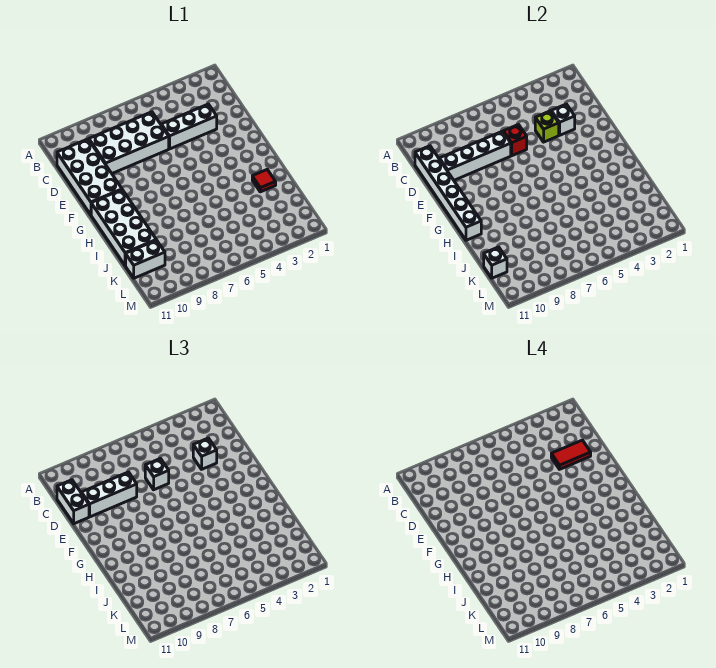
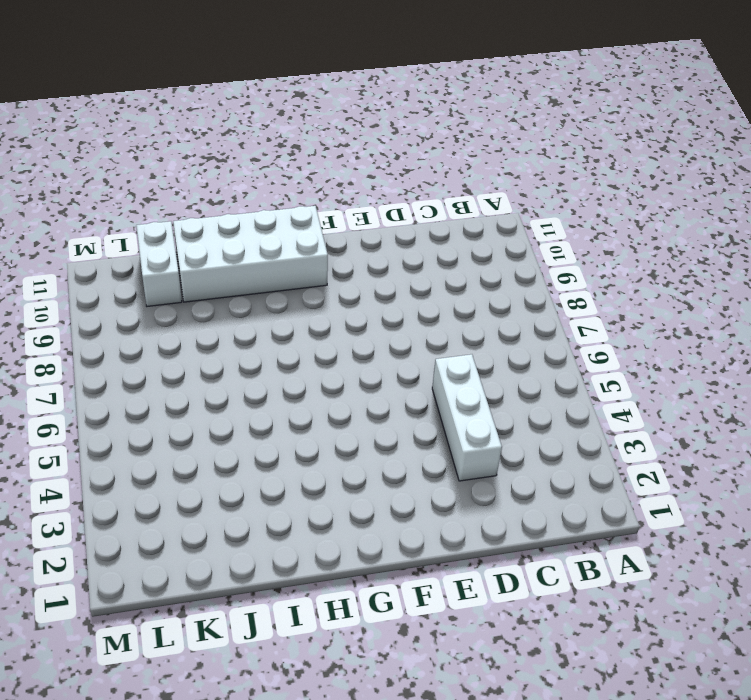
none -> white brick C6:D9 level 1
none -> white brick C10:F11 level 1
none -> red tile I2 level 1

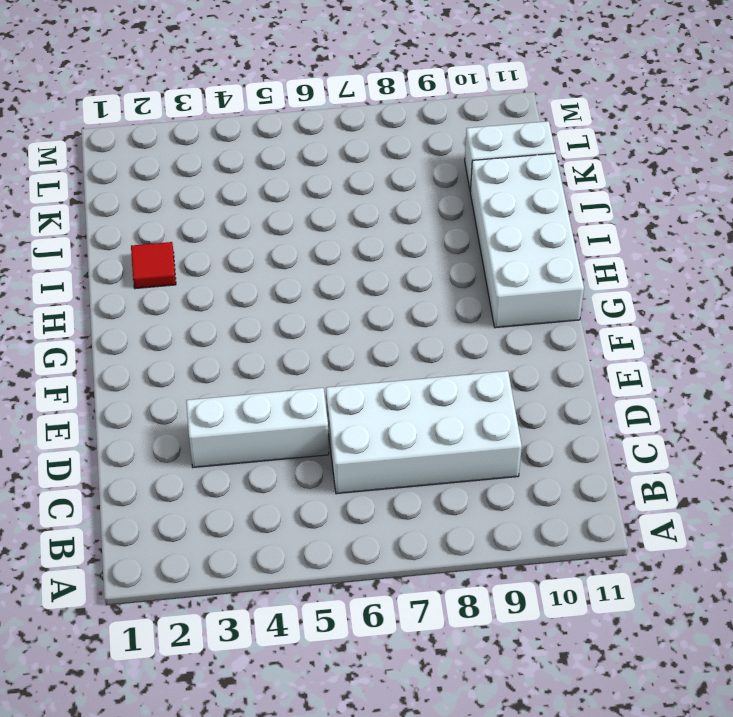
none -> white brick C10:F11 level 1
none -> white brick C11:H11 level 2
none -> white brick D3 level 2

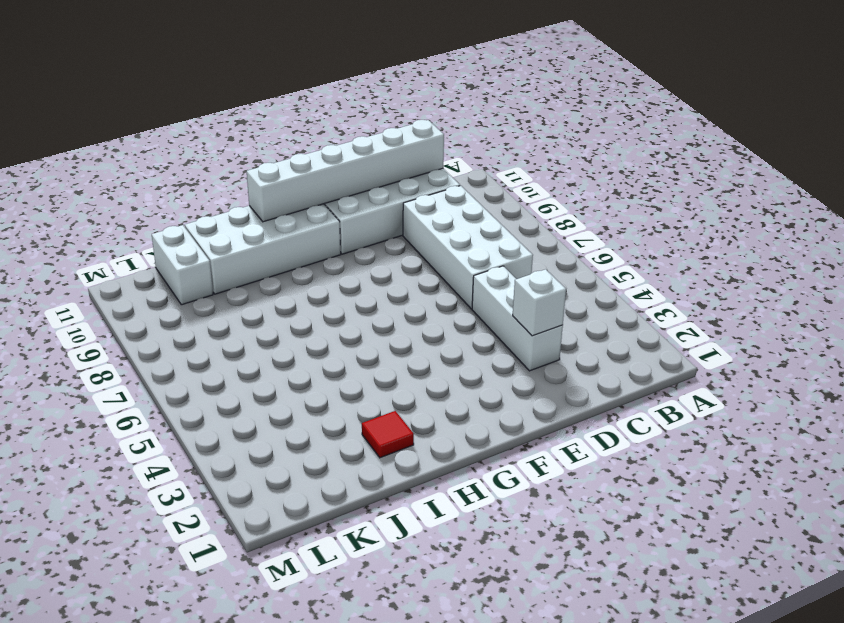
none -> lime brick D4 level 2
none -> red brick D6 level 2
none -> white brick D7:D10 level 2

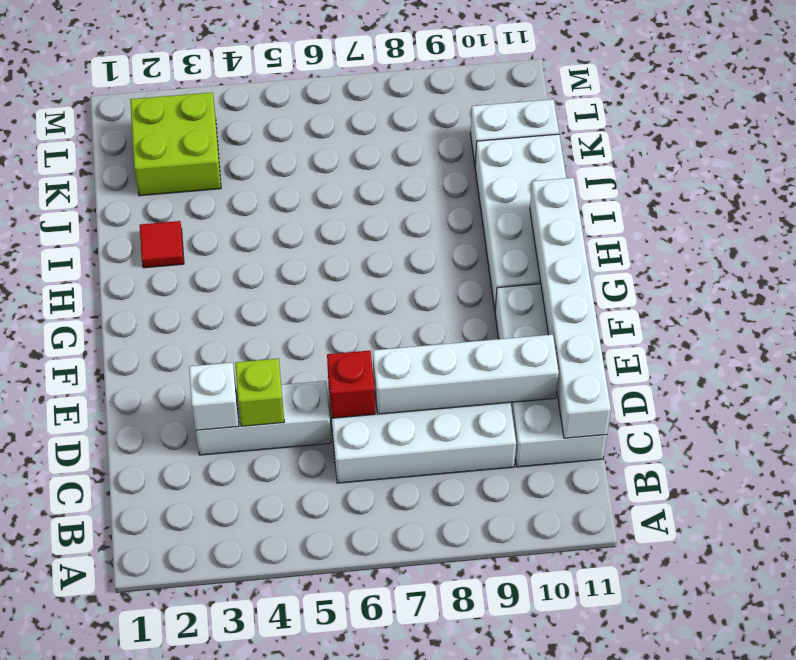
lime brick K2:L3 level 1 -> none
none -> white brick K11 level 2
none -> white brick C11:D11 level 3
none -> white brick D3 level 3

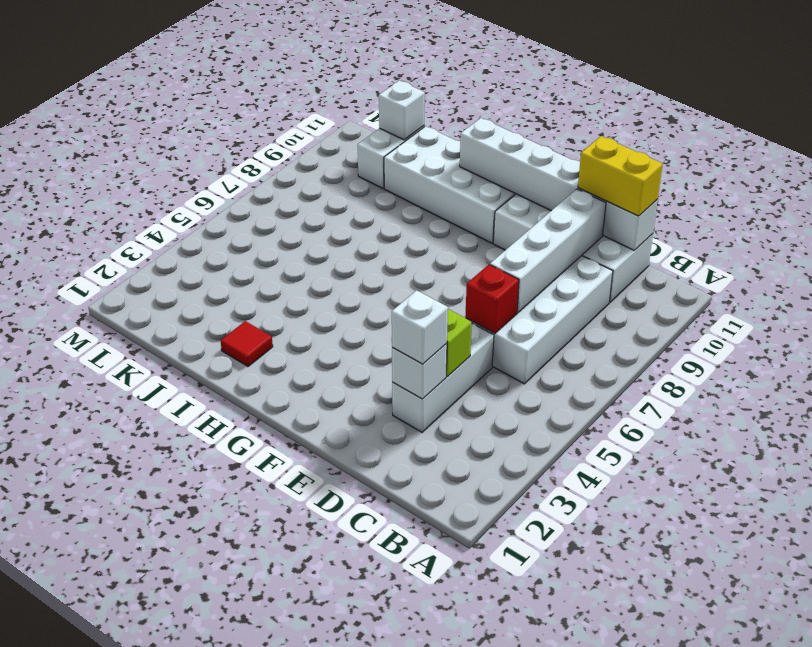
yellow brick C11:D11 level 3 -> white brick C11:D11 level 3
none -> white brick D6 level 3
none -> white brick D8:D10 level 3
none -> red tile D2:D3 level 4

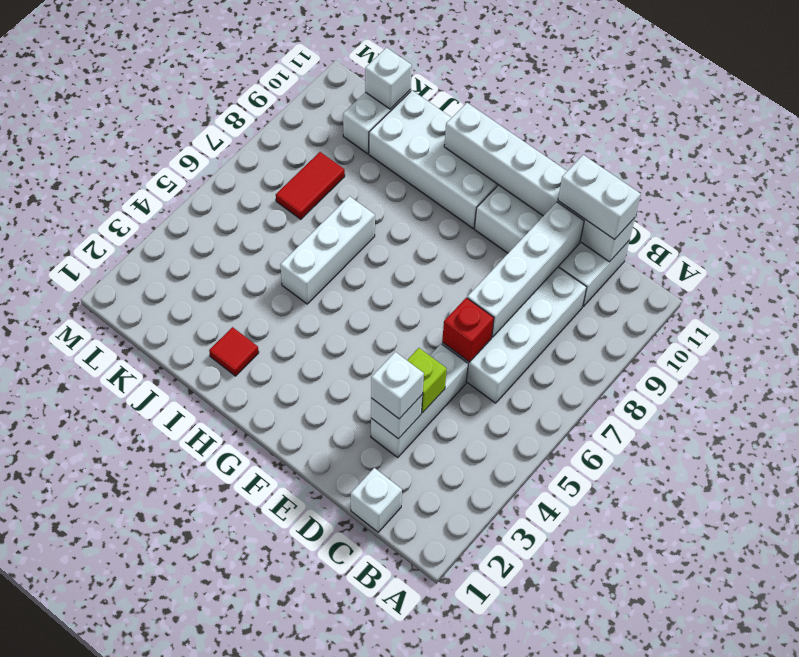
white brick C1 level 1 -> white brick D6 level 3
white brick I5:I7 level 1 -> white brick D8:D10 level 3
red tile K7:K8 level 1 -> red tile D2:D3 level 4

